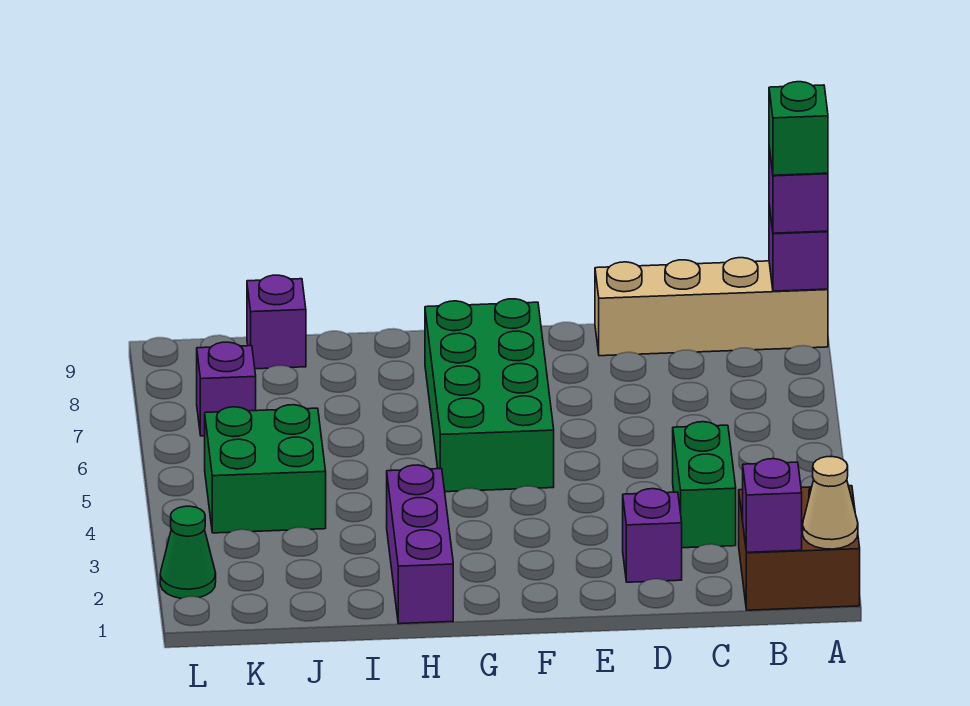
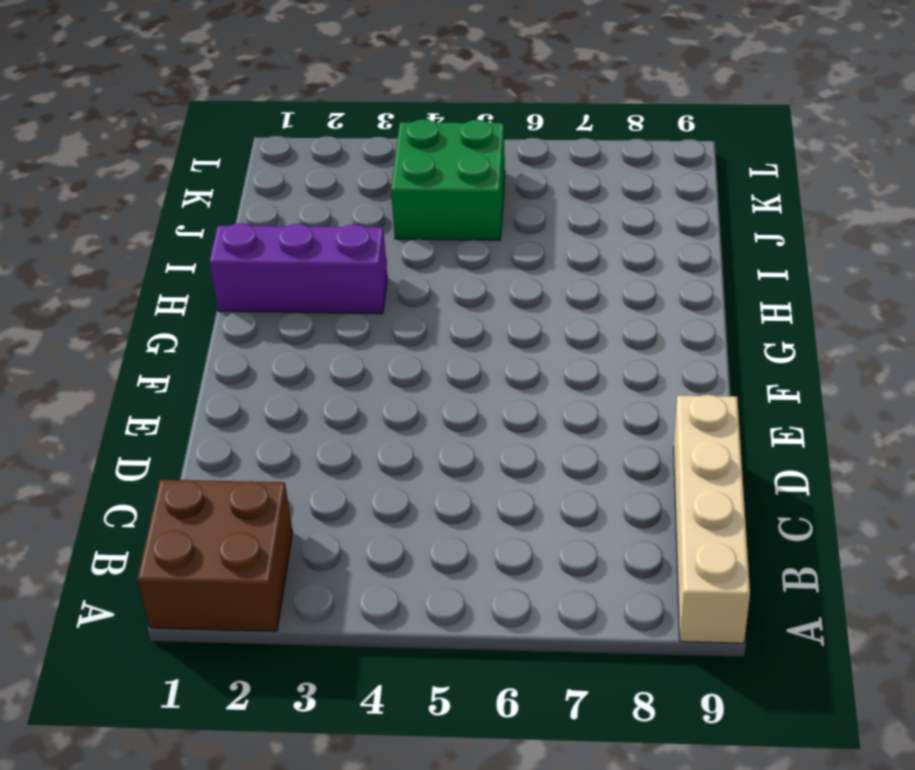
none -> green brick C3:C4 level 1
none -> purple brick D2 level 1
none -> green brick F5:G8 level 1

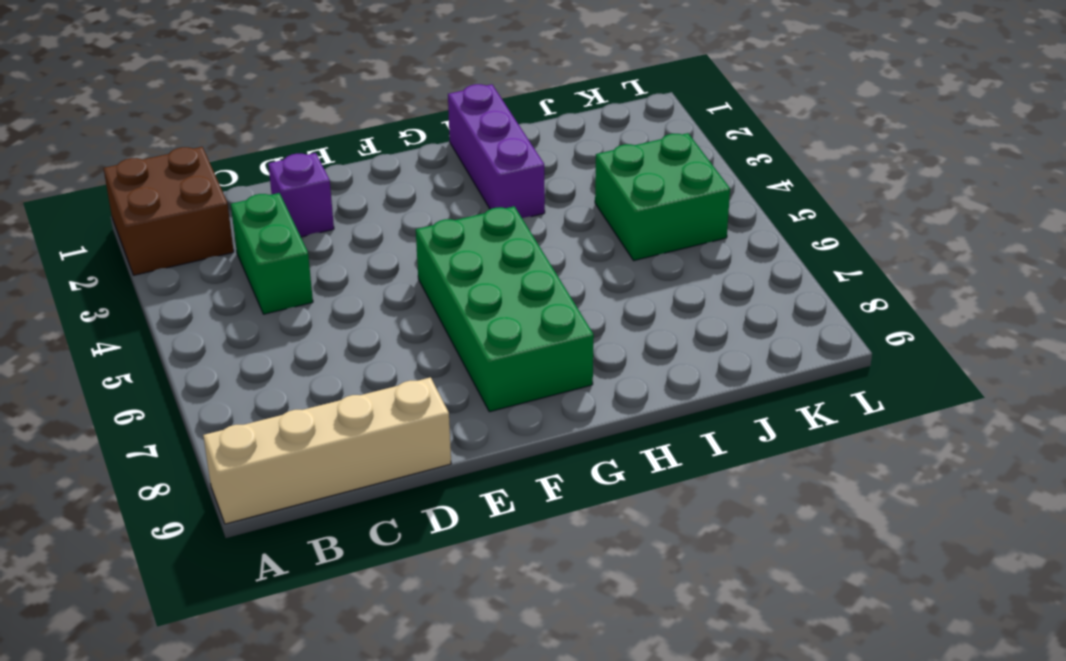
none -> purple brick J9 level 1
none -> purple brick K7 level 1
none -> green cone L2 level 1

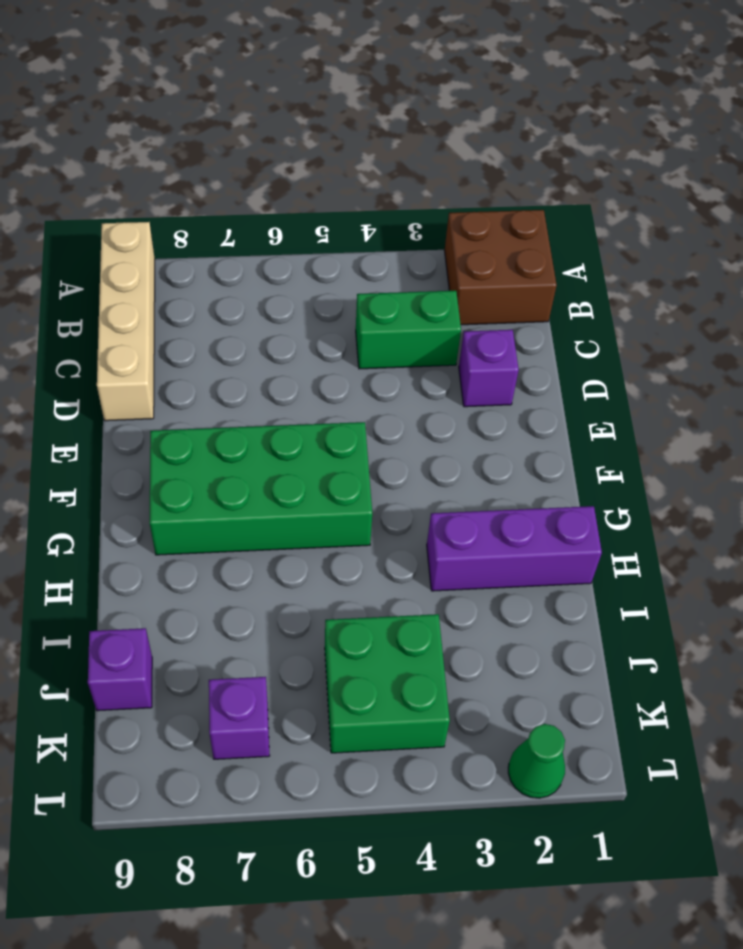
none -> tan cone A1 level 2
none -> purple brick A9 level 2
none -> purple brick B1 level 2

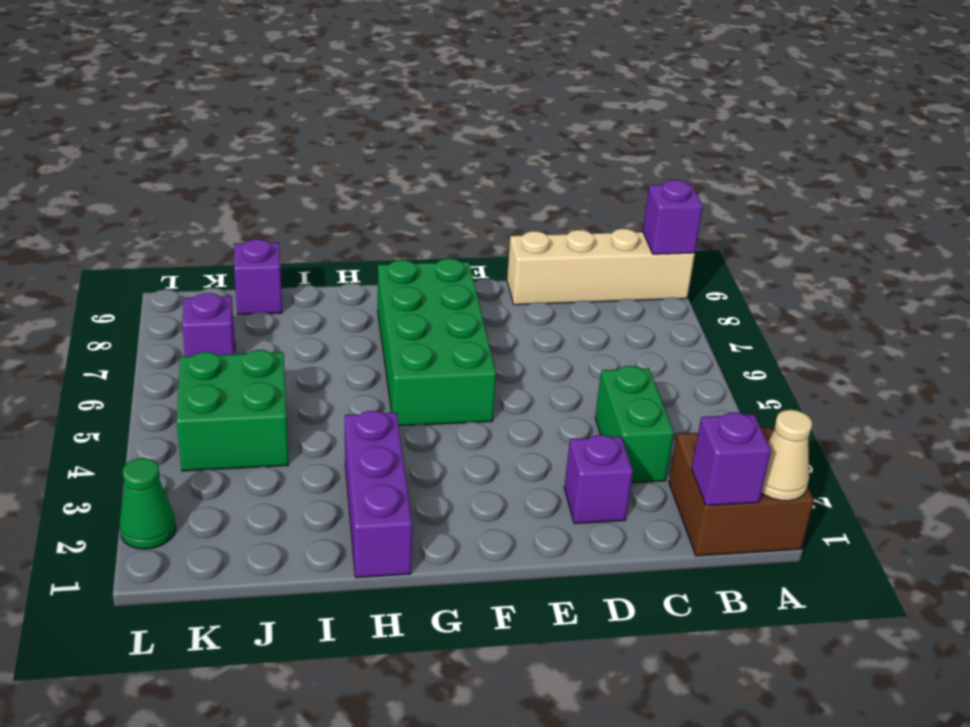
none -> purple brick A9 level 3
none -> green brick A9 level 4

